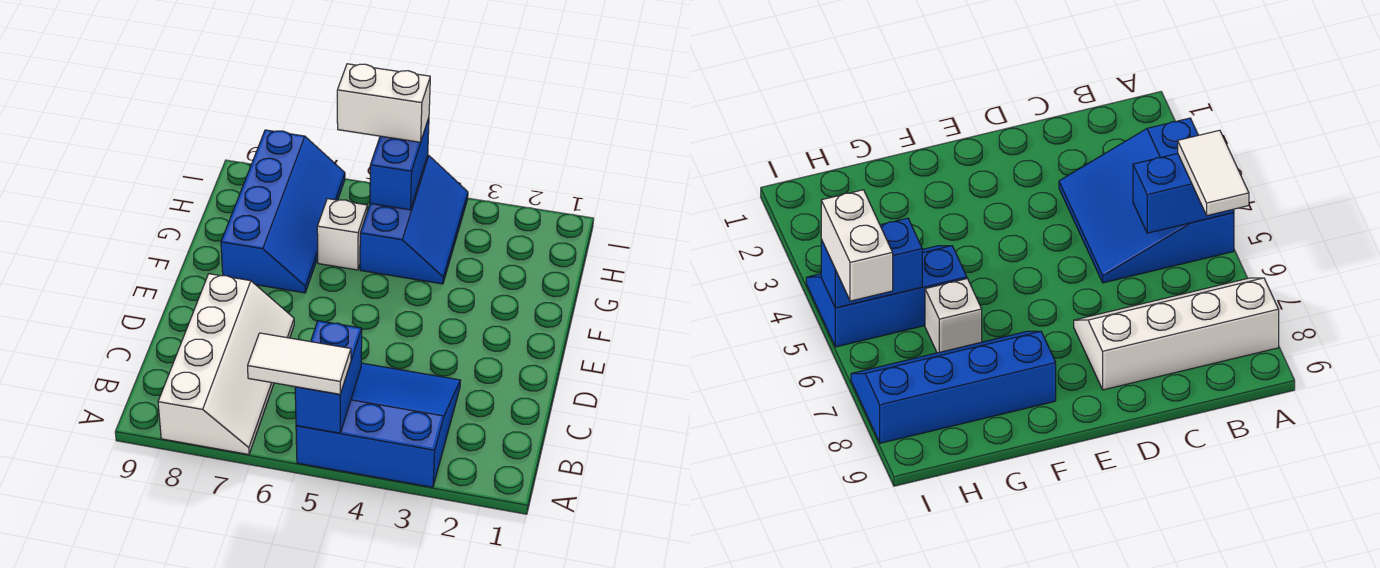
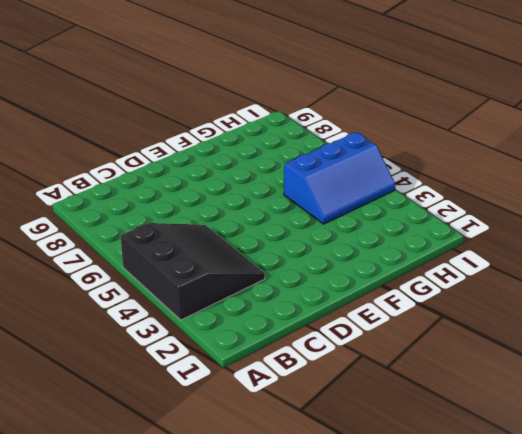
black slope A3:C5 level 1 top A -> blue slope A3:C5 level 1 top A
none -> white slope A7:D8 level 1 top 8
none -> blue slope F7:I8 level 1 top 8

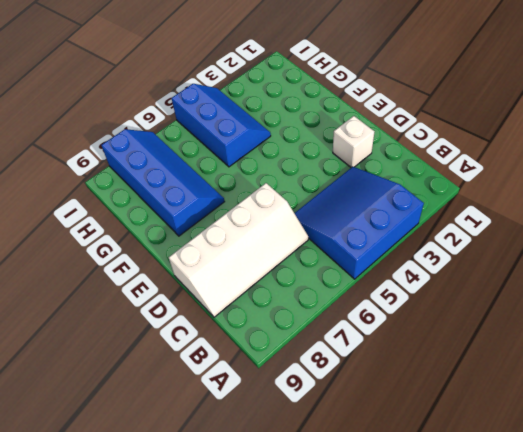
white slope C6:D9 level 1 top D -> white slope A7:D8 level 1 top 8
white brick D2 level 1 -> white brick G6 level 1
none -> blue brick A5:B5 level 2
none -> blue brick H5:I5 level 2

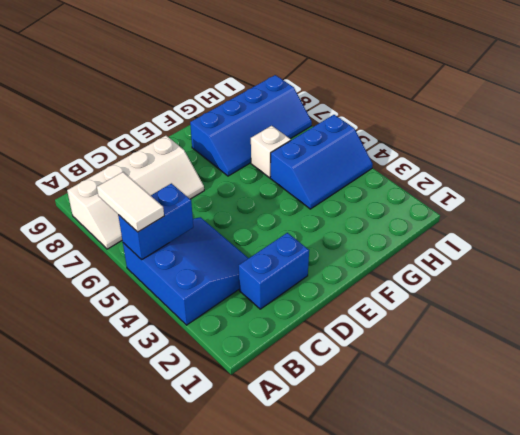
blue brick C2:D2 level 1 -> blue brick H5:I5 level 2
none -> white brick I5:I6 level 3

